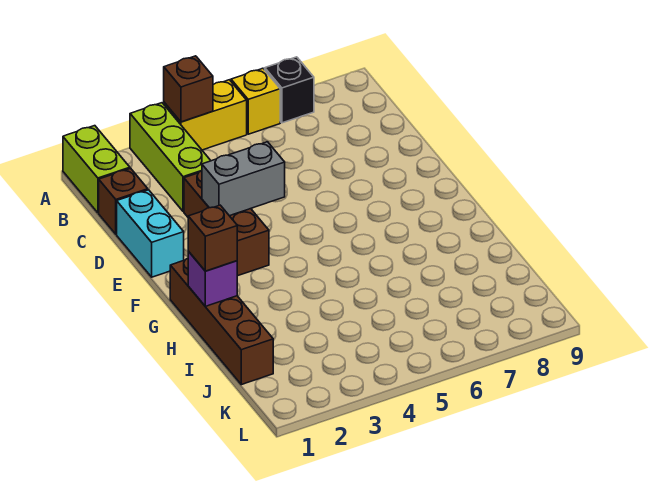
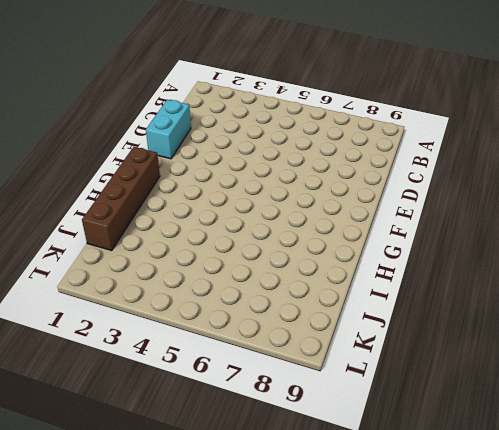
none -> lime brick A1:B1 level 1
none -> lime brick A3:C3 level 1
none -> yellow brick A4:A5 level 1

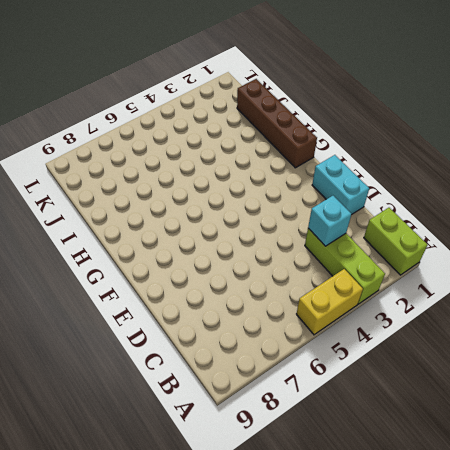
cyan brick C3 level 2 -> none
none -> yellow brick A6 level 1
none -> black brick A7 level 1
none -> brown brick C1 level 1

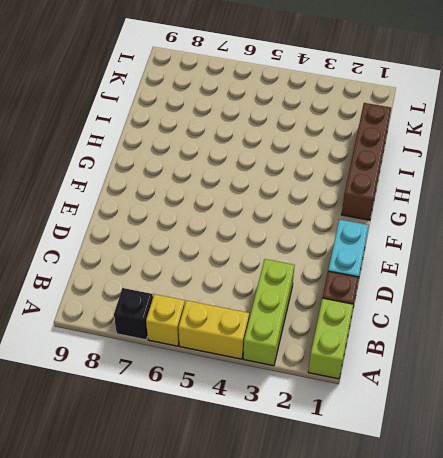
none -> brown brick D3:F3 level 1
none -> brown brick A4 level 2
none -> grey brick E3:E4 level 2

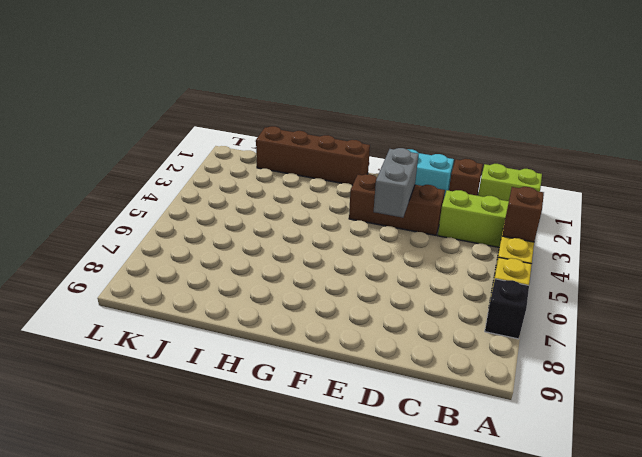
none -> purple brick H1 level 2
none -> brown brick H1 level 3

